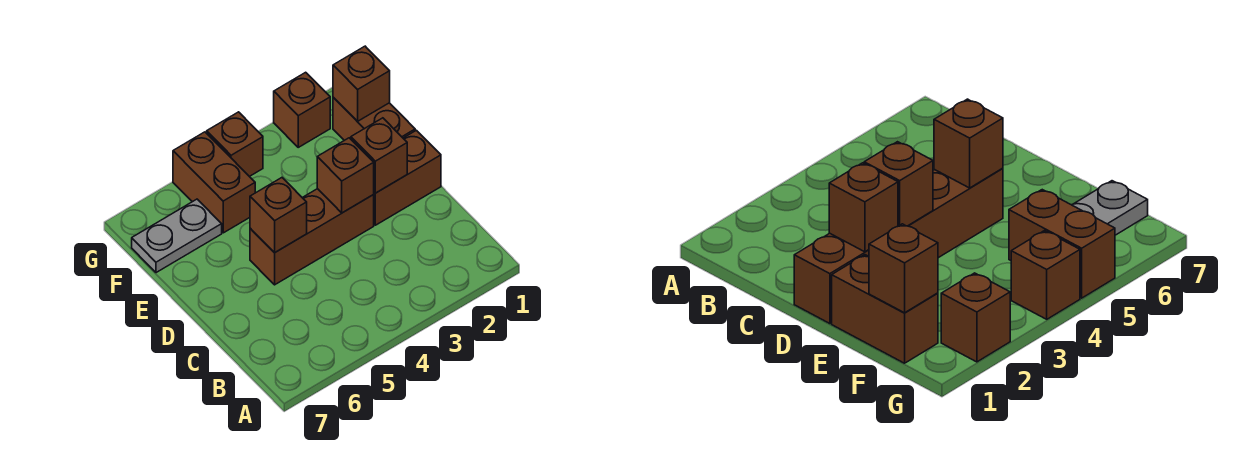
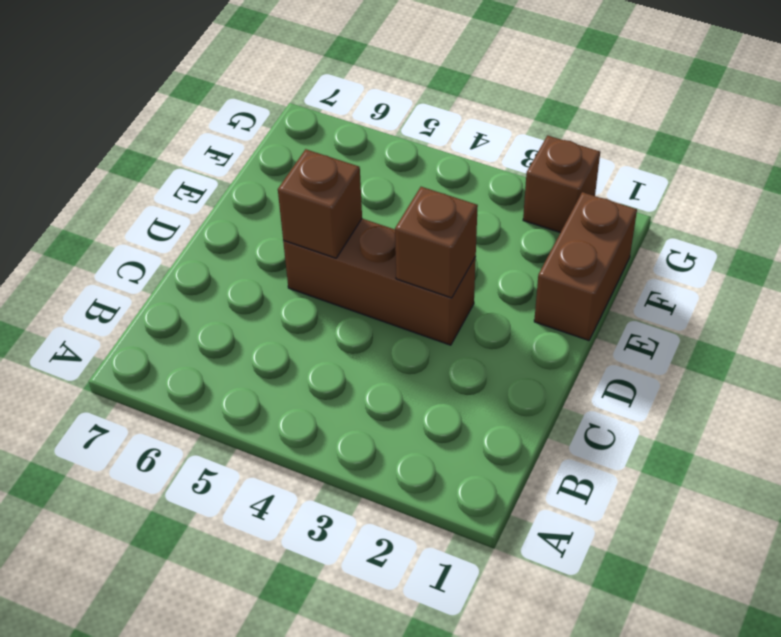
none -> brown brick D1:D2 level 1
none -> brown brick F5:G5 level 1

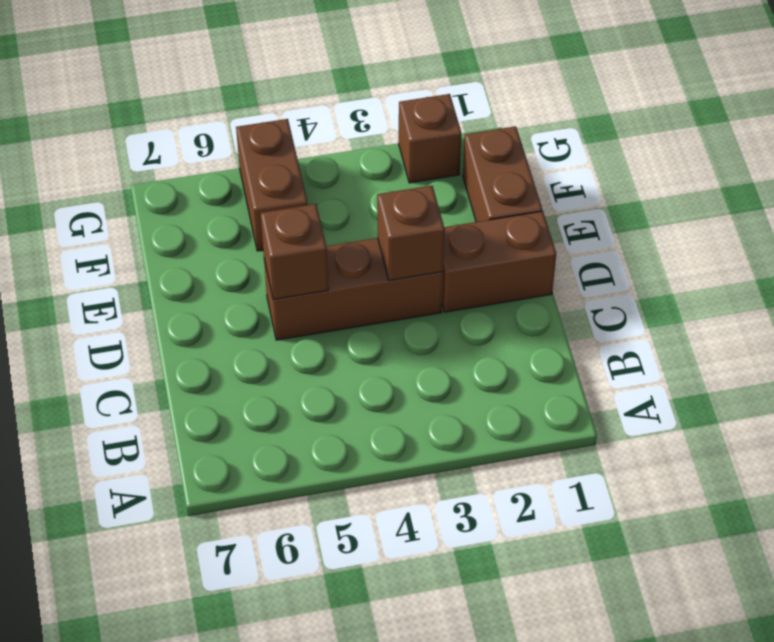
none -> grey plate F6:F7 level 1
none -> brown brick G4 level 1

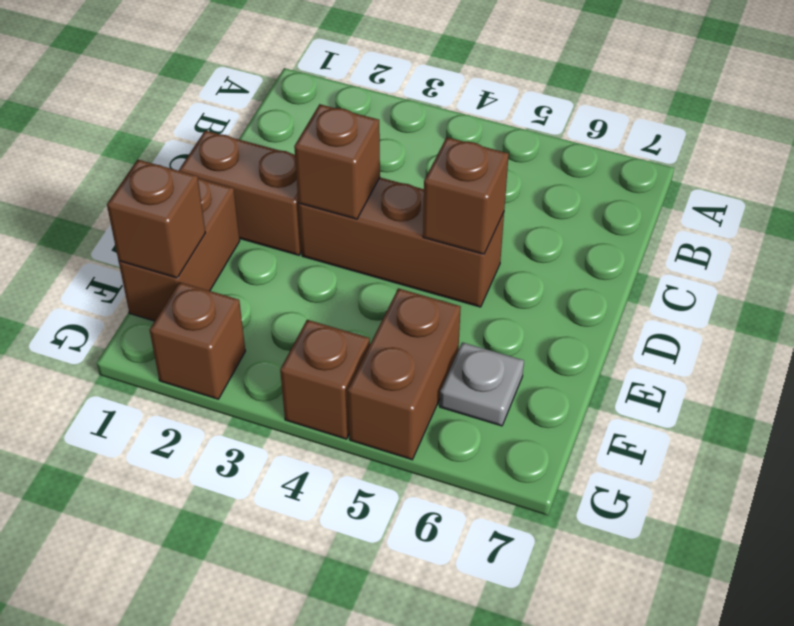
grey plate F6 level 1 -> grey plate F6:F7 level 1
none -> brown brick D2 level 2

